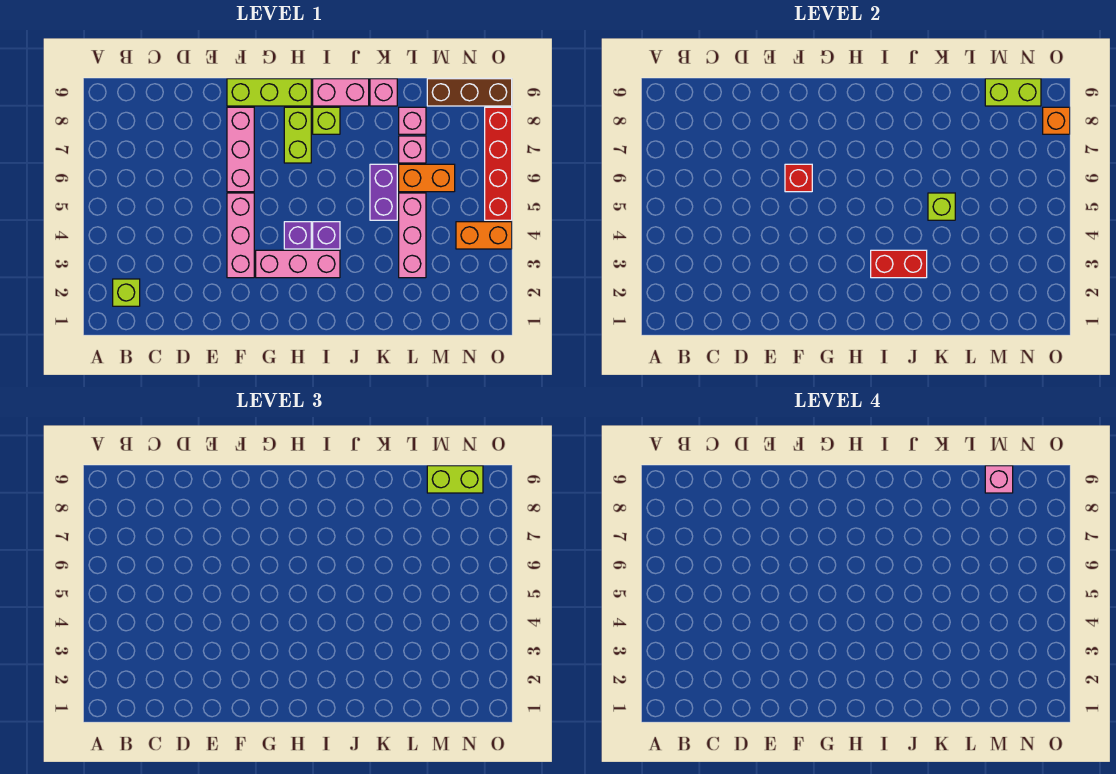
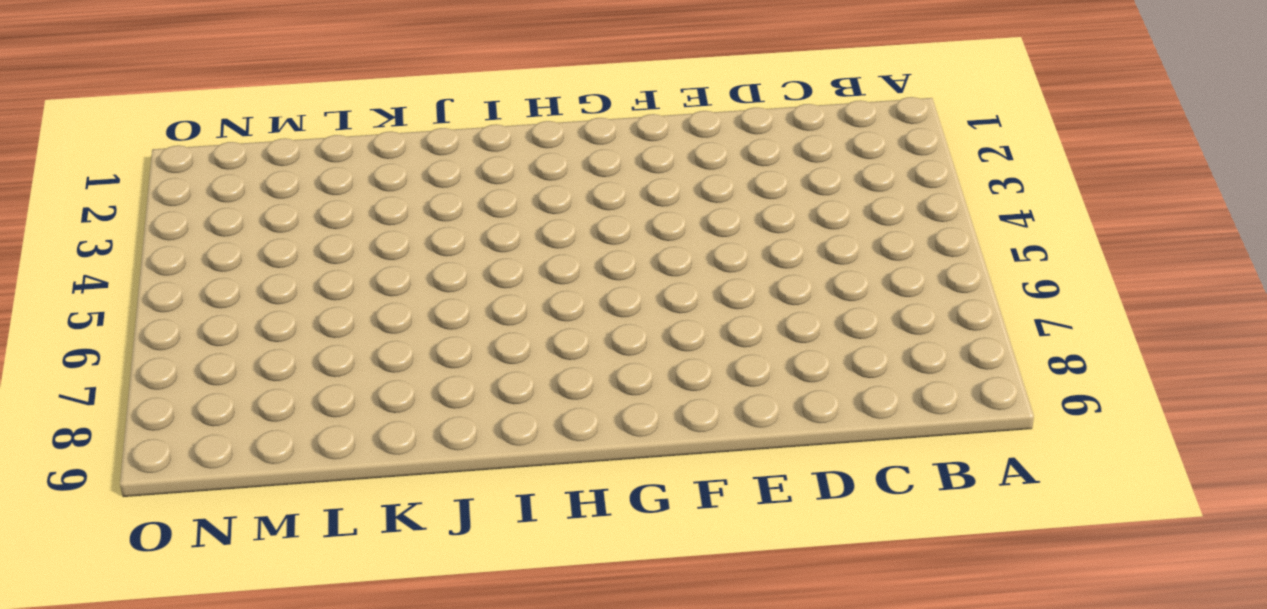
none -> lime brick B2 level 1
none -> pink brick F3:F5 level 1
none -> pink brick F6:F8 level 1

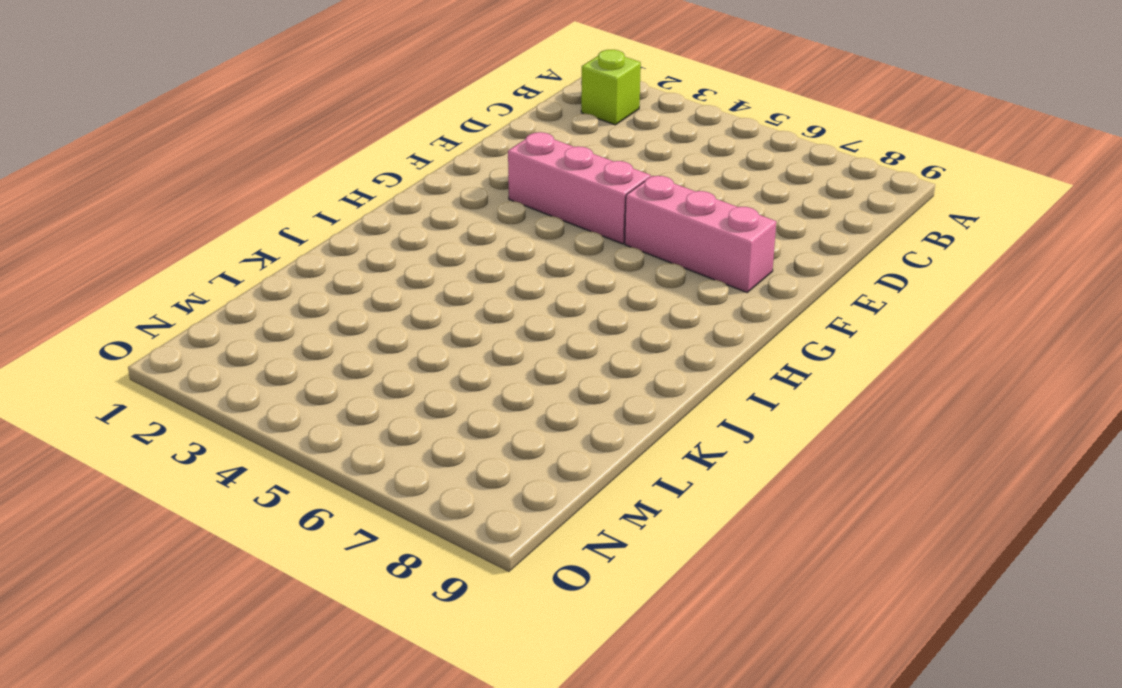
none -> lime brick F9:H9 level 1
none -> pink brick G3:I3 level 1
none -> purple brick H4 level 1

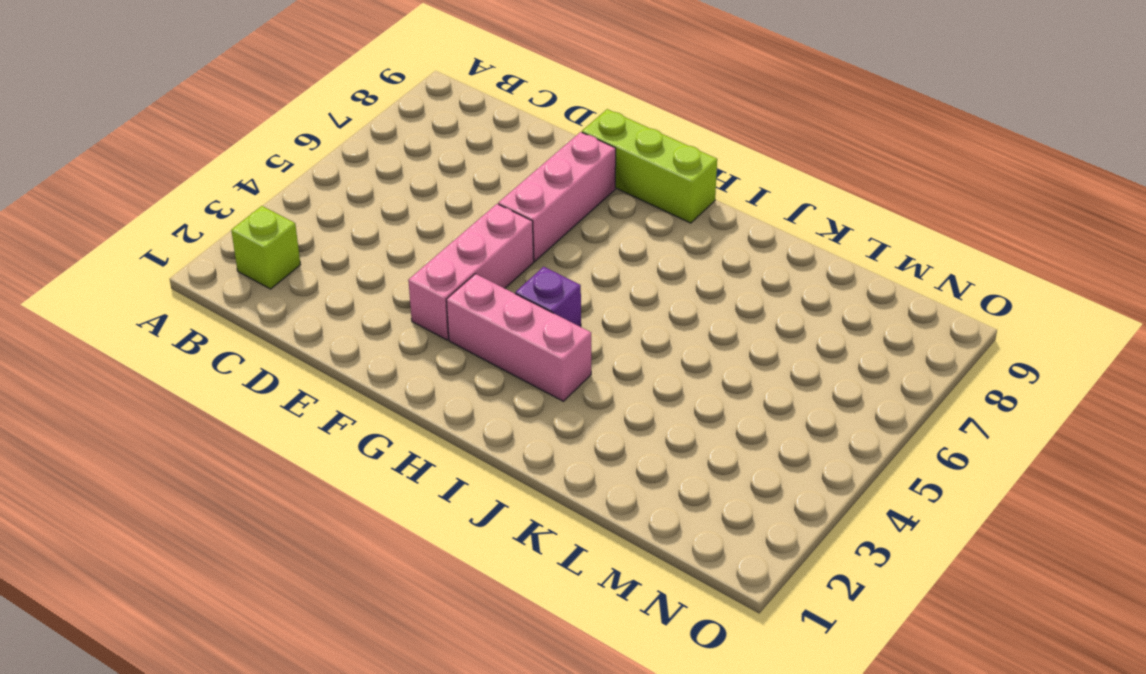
none -> lime brick H7:H8 level 1
none -> purple brick I4 level 1
none -> lime brick I8 level 1

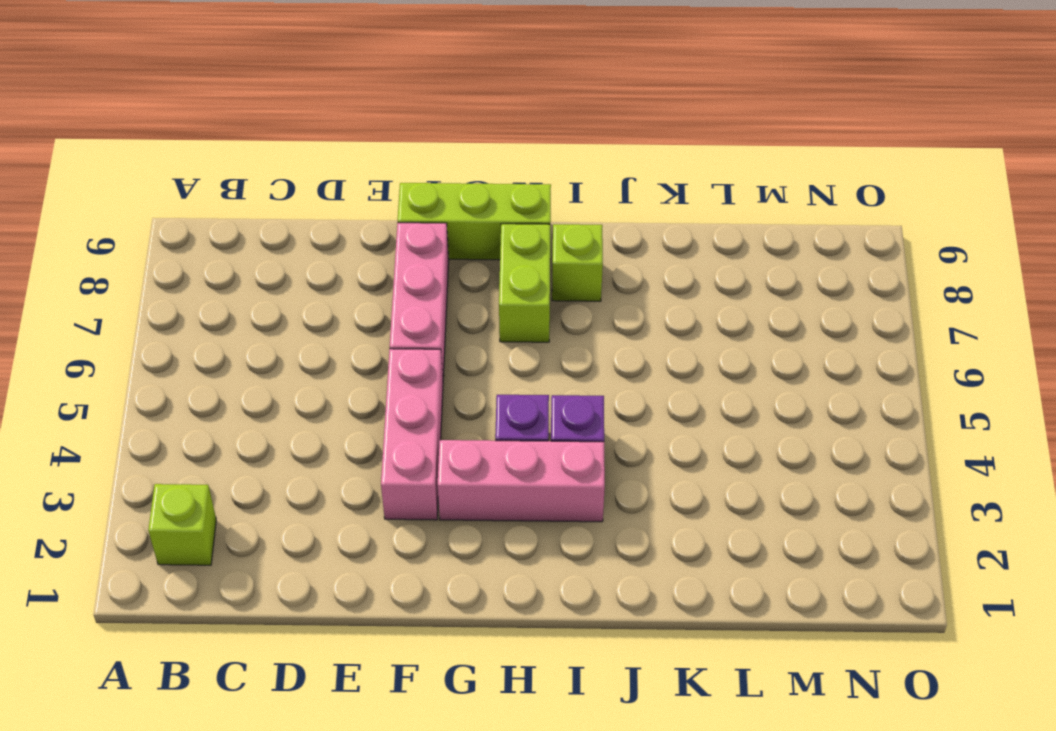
none -> pink brick I9:J9 level 1
none -> purple brick K5:K6 level 1
none -> pink brick K9 level 1

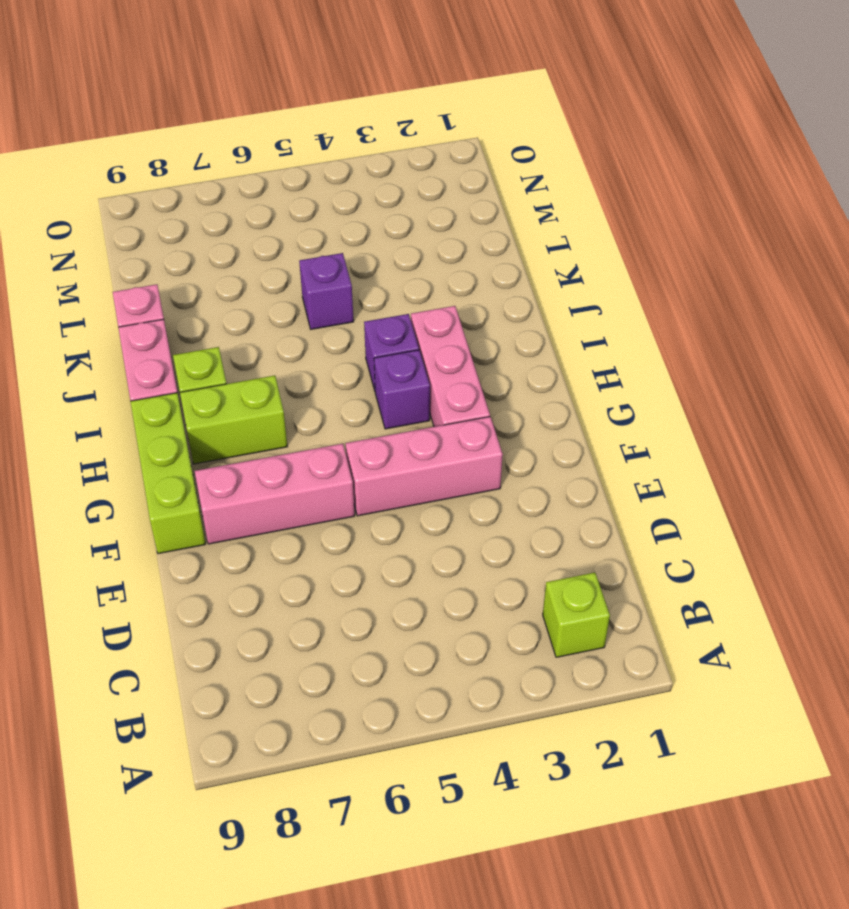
purple brick K5 level 1 -> purple brick K5:K6 level 1
none -> pink brick L3:L5 level 1
none -> orange brick L6:M6 level 1
none -> pink brick L7 level 1

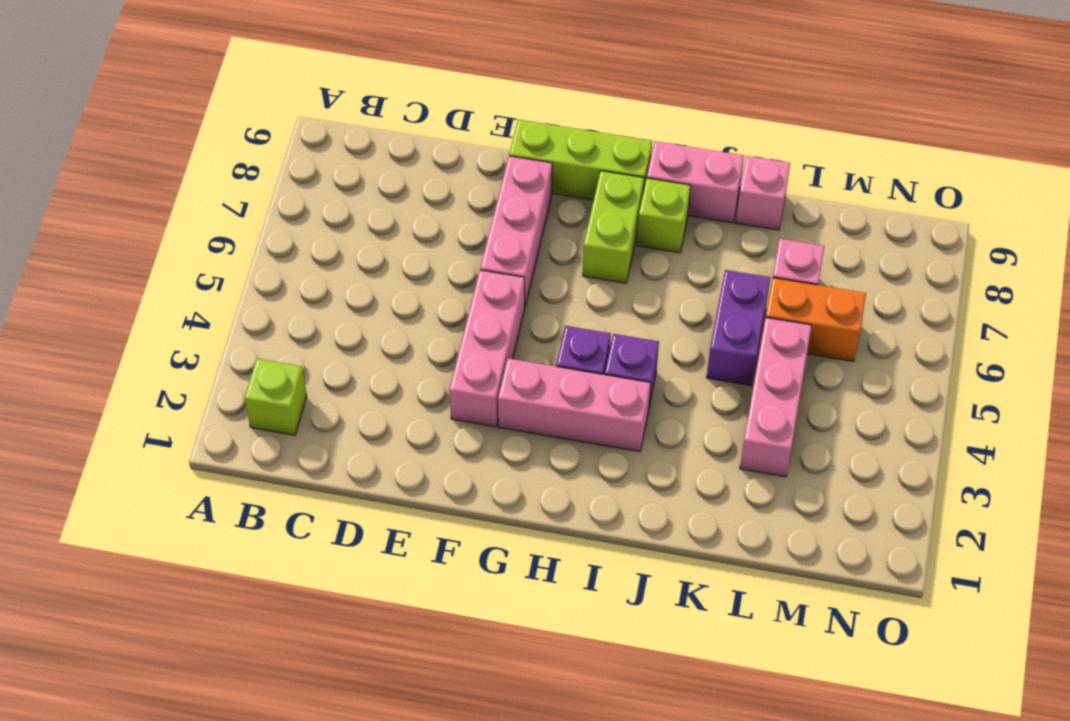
none -> pink brick L8 level 1
none -> brown brick M9:O9 level 1
none -> orange brick N4:O4 level 1

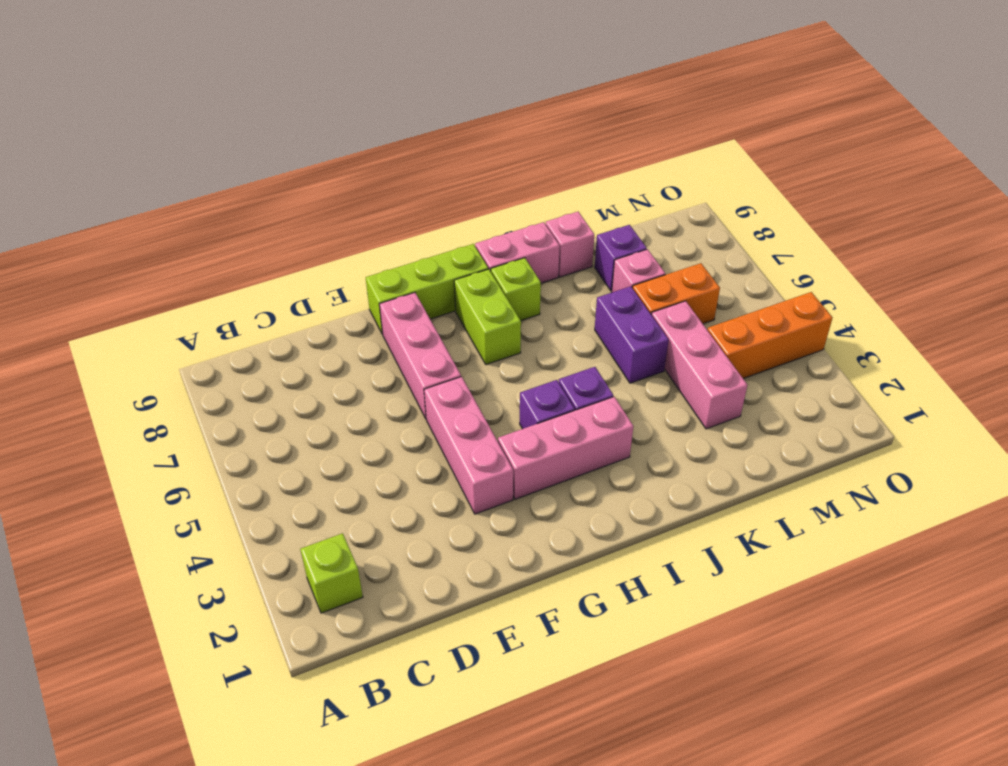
purple brick L8 level 1 -> pink brick L8 level 1
orange brick M4:O4 level 1 -> orange brick N4:O4 level 1
none -> brown brick M9:O9 level 1
none -> red brick O5:O8 level 1
none -> red brick F6 level 2

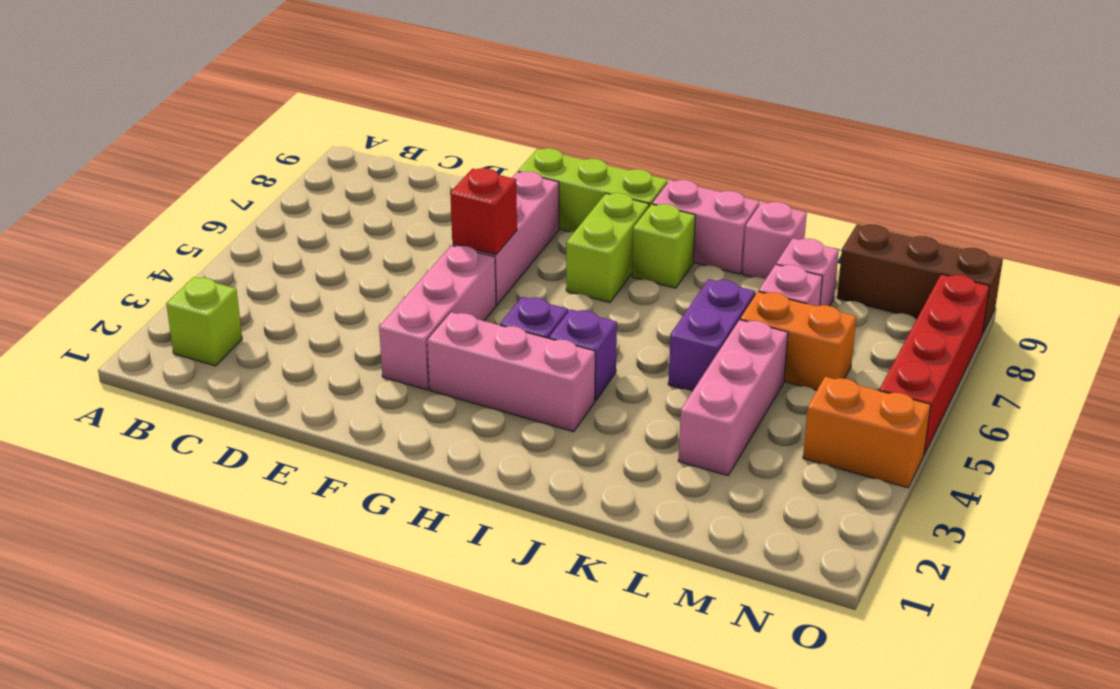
none -> red brick I3:J3 level 2
none -> lime brick K5 level 2
none -> lime brick M9:N9 level 2

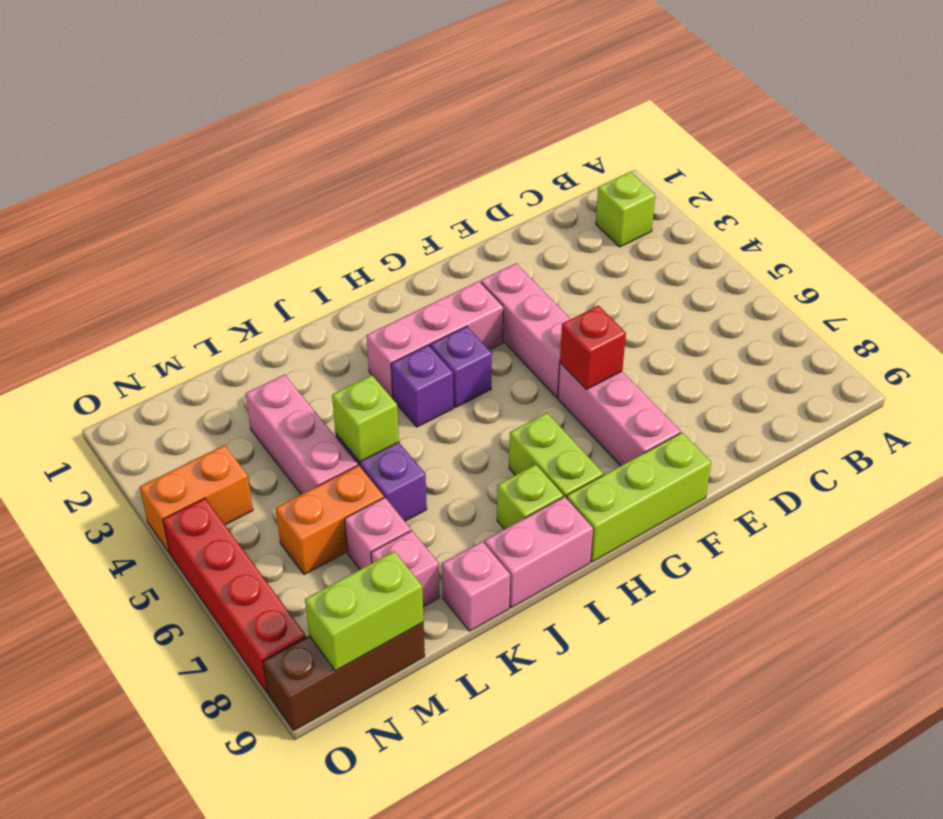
none -> red brick I3:J3 level 2
none -> orange brick O8 level 2
none -> lime brick M9:N9 level 3

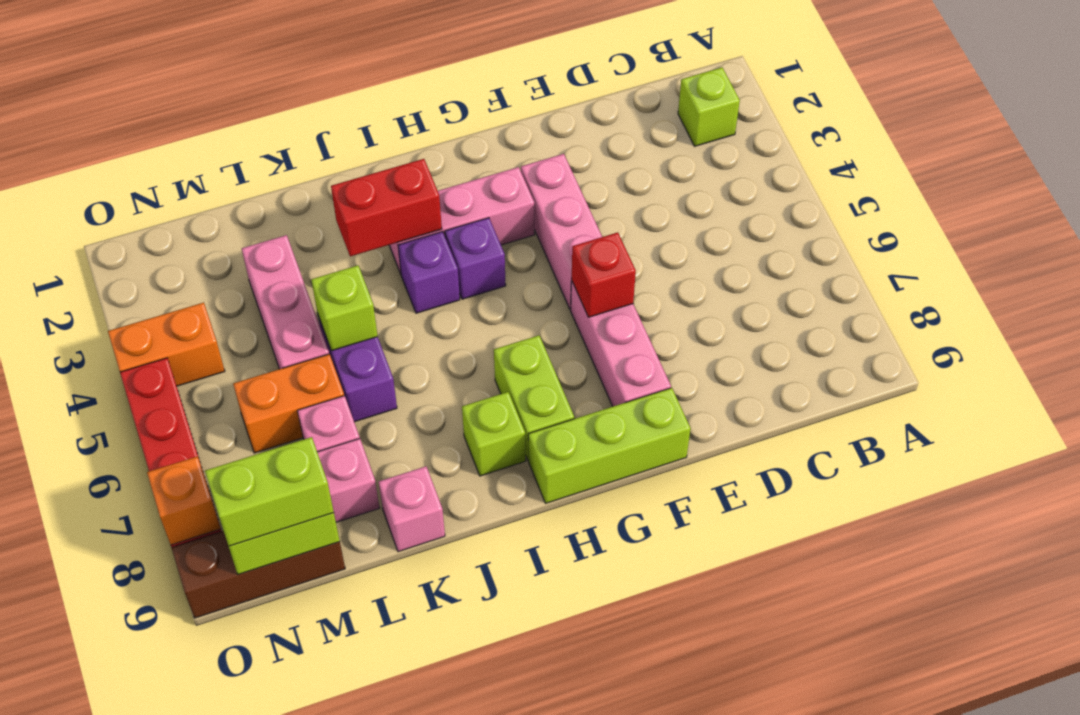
none -> pink brick I9:J9 level 1
none -> pink brick M9 level 4

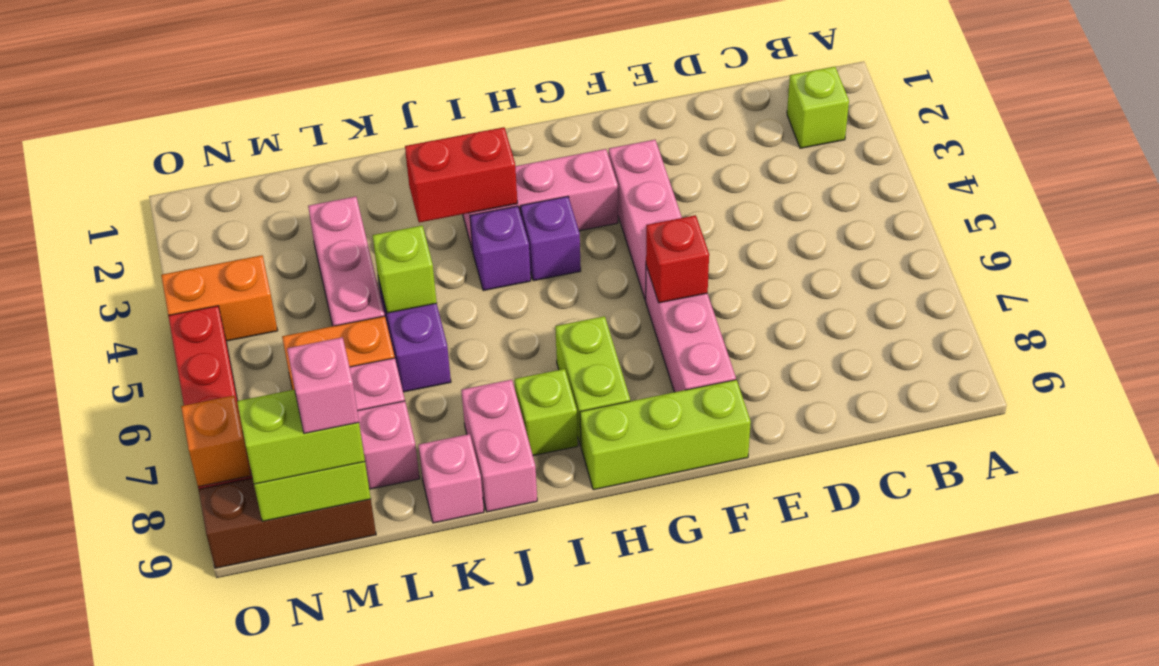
pink brick J8:J9 level 1 -> pink brick I9:J9 level 1

